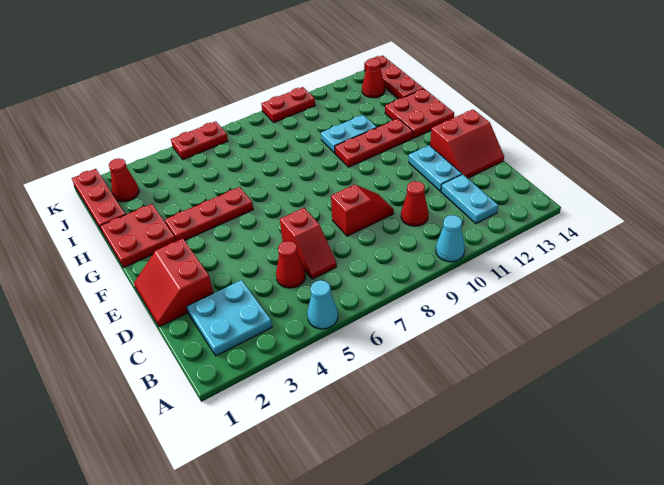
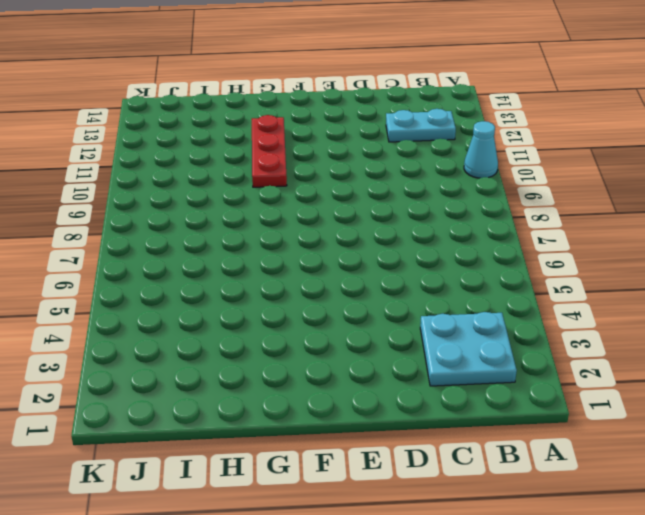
none -> cyan cone A5 level 1
none -> red cone C5 level 1
none -> red slope C6:D6 level 1 top D

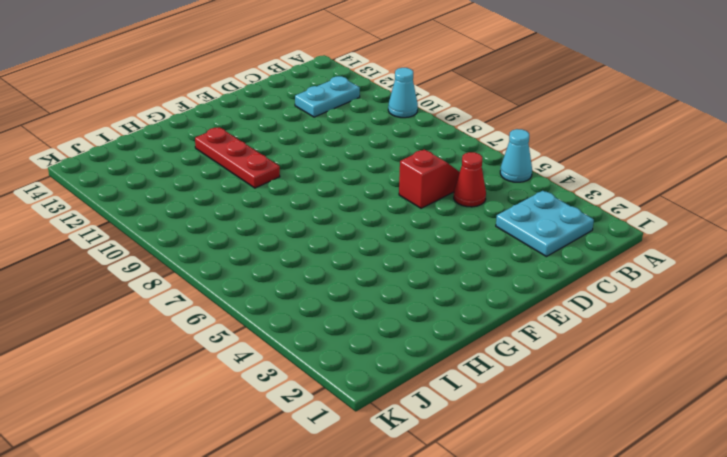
none -> red cone C10 level 1
none -> red slope D1:E2 level 1 top 2
none -> red slope D8:D9 level 1 top 8

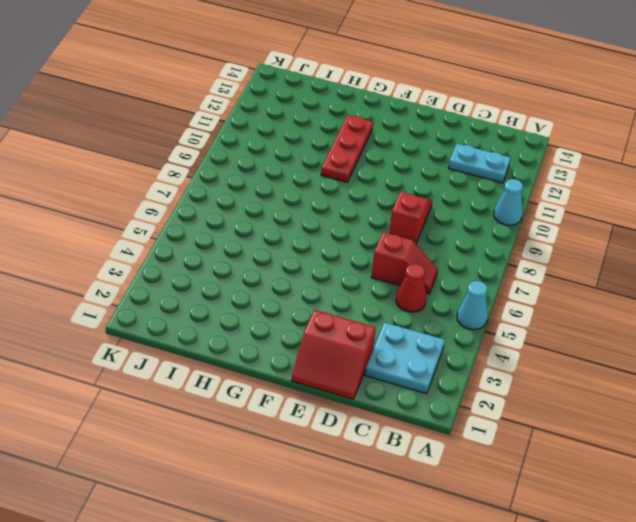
none -> red cone C10 level 1
none -> cyan plate D12:E12 level 1
none -> red slope D13:E14 level 1 top E

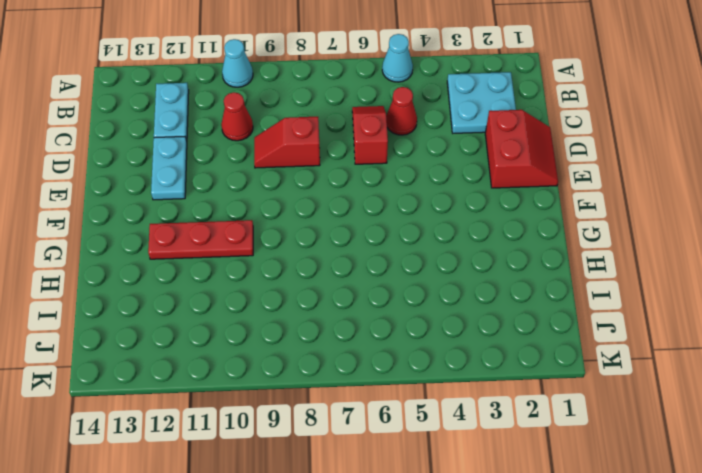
none -> red slope D13:E14 level 1 top E
none -> red plate G1:H2 level 1
none -> red plate G3:G5 level 1

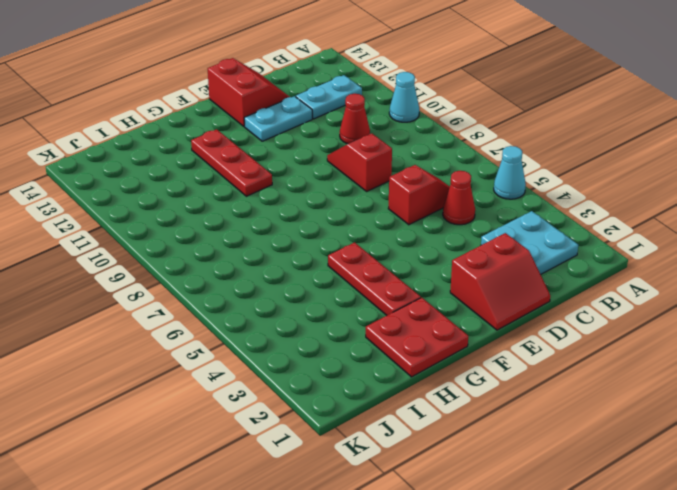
none -> red plate G13:H14 level 1
none -> cyan plate H10:H11 level 1
none -> red plate I1:K1 level 1

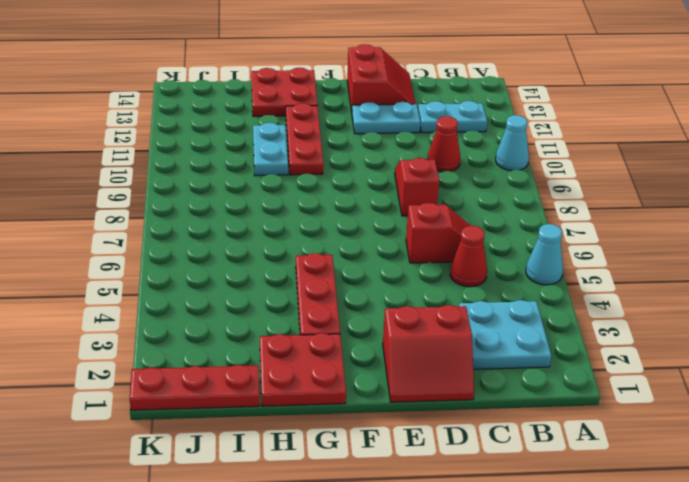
none -> red plate I14:K14 level 1
none -> red cone J2 level 1
none -> red cone J13 level 1

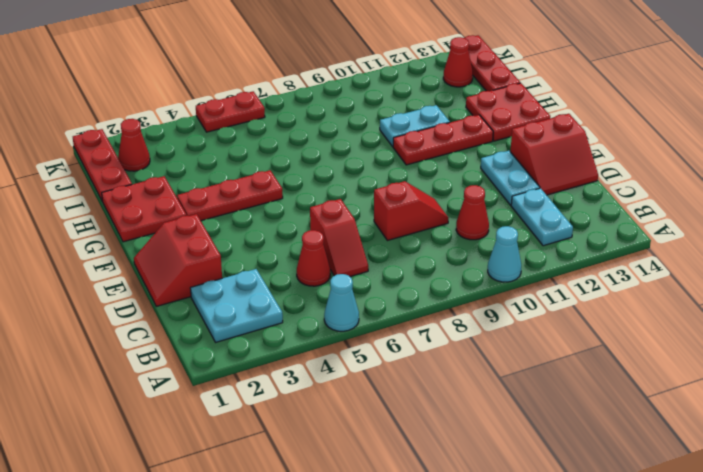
none -> red plate K9:K10 level 1

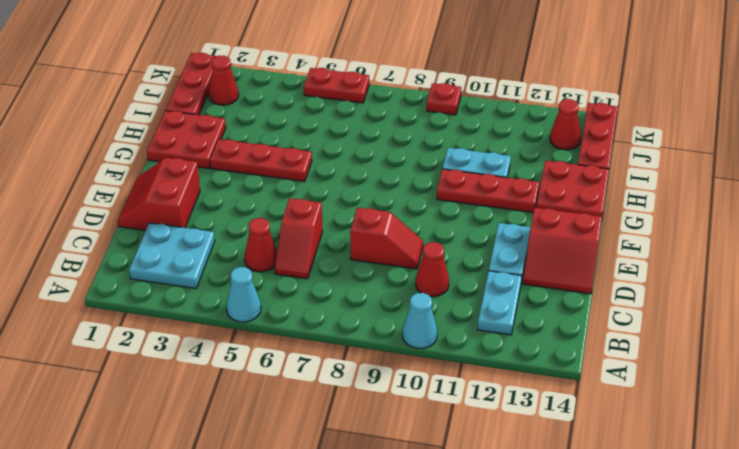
red plate K9 level 1 -> red plate K9:K10 level 1

